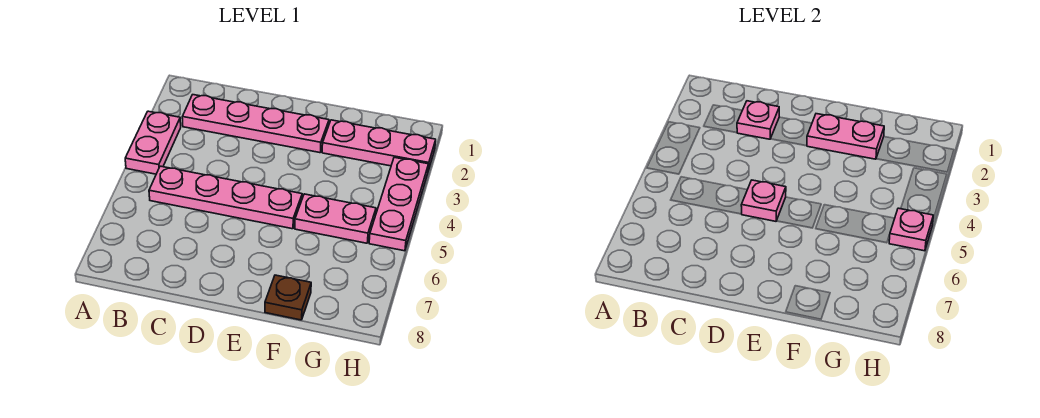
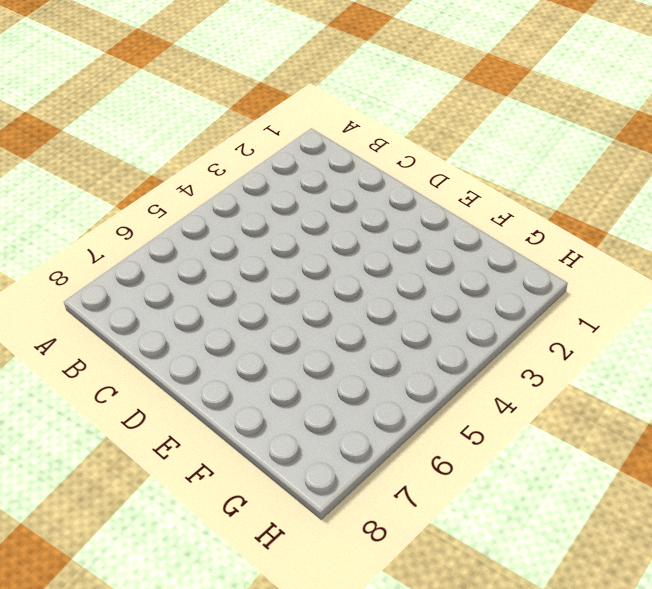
none -> pink plate A3:A4 level 1
none -> pink plate B2:E2 level 1

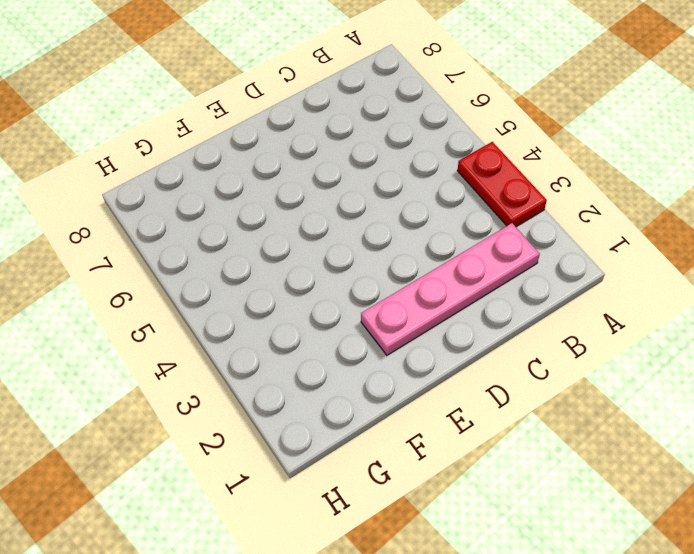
red plate A3:A4 level 1 -> pink plate A3:A4 level 1
none -> pink plate B5:E5 level 1
none -> pink plate F2:H2 level 1

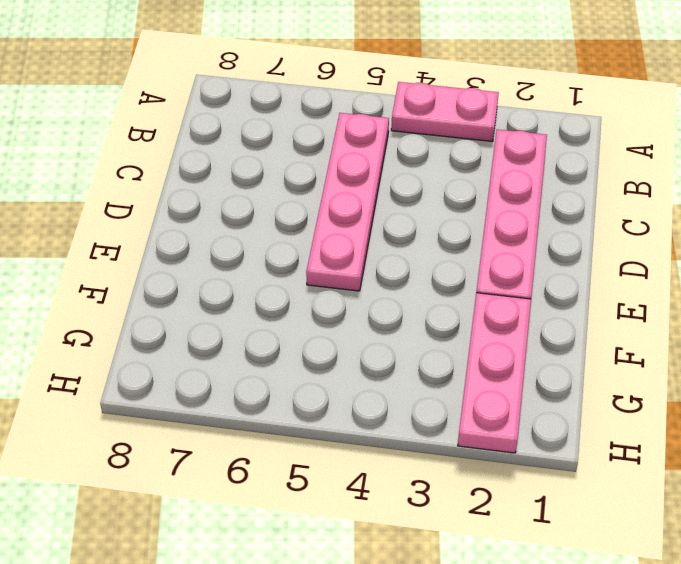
none -> pink plate F5:G5 level 1
none -> brown plate F8 level 1

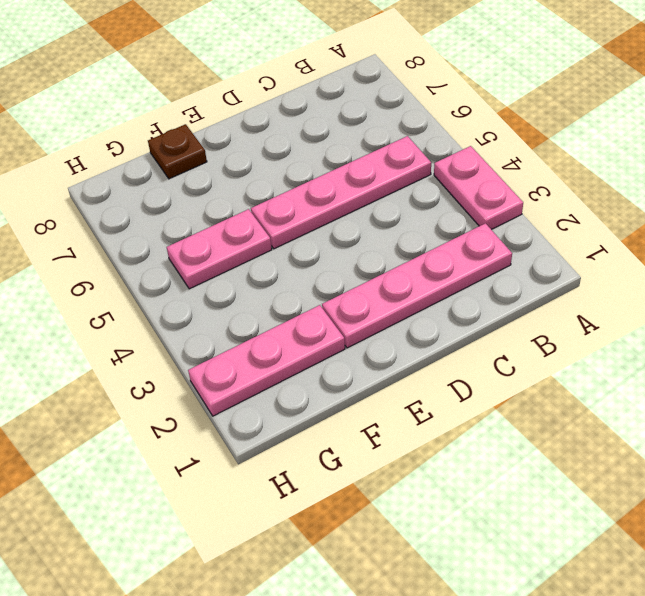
none -> pink plate H3:H5 level 1
none -> pink plate C2 level 2

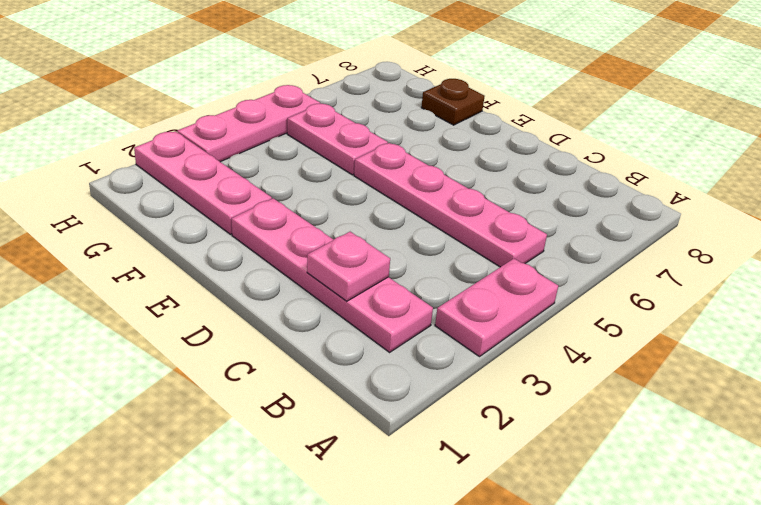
none -> pink plate D5 level 2
none -> pink plate E2:F2 level 2

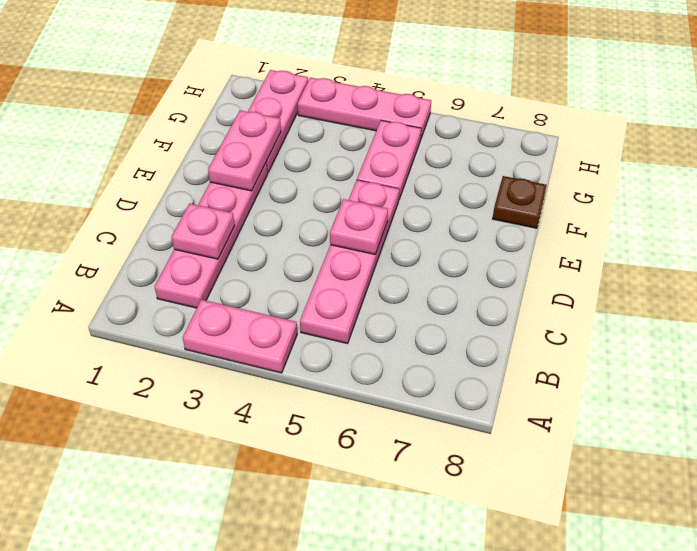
none -> pink plate H5 level 2

